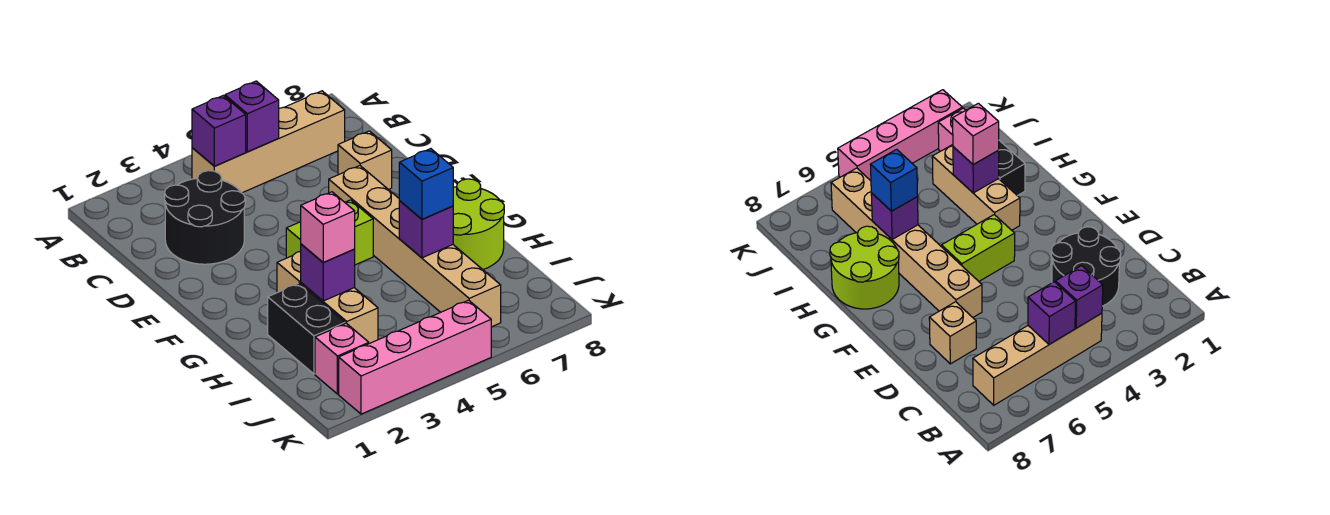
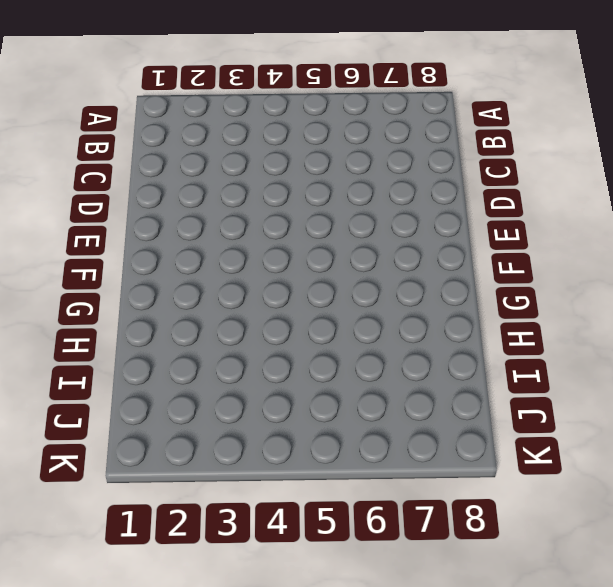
none -> tan brick B4:B7 level 1
none -> black round brick C2:D3 level 1
none -> tan brick D7 level 1

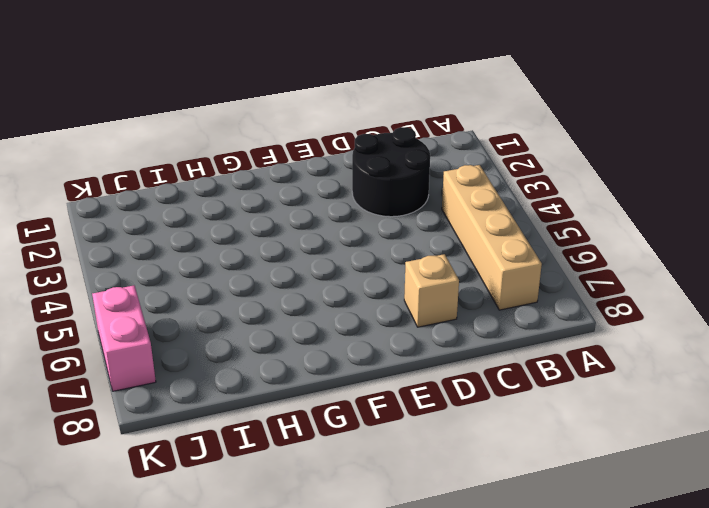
pink brick K6:K7 level 1 -> none
none -> tan brick E6:J6 level 1
none -> lime brick F4:F5 level 1
none -> tan brick G3:I3 level 1

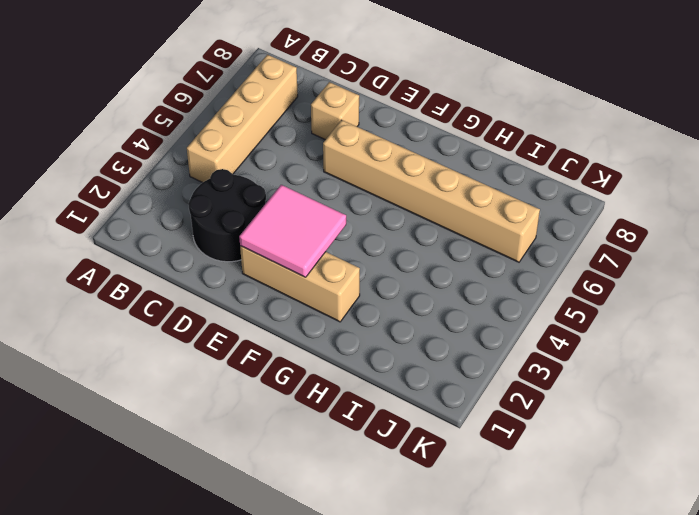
tan brick E2:G2 level 1 -> tan brick G3:I3 level 1
pink tile E2:F3 level 2 -> none
none -> lime brick F4:F5 level 1
none -> lime round brick G7:H8 level 1
none -> black brick H2:I2 level 1

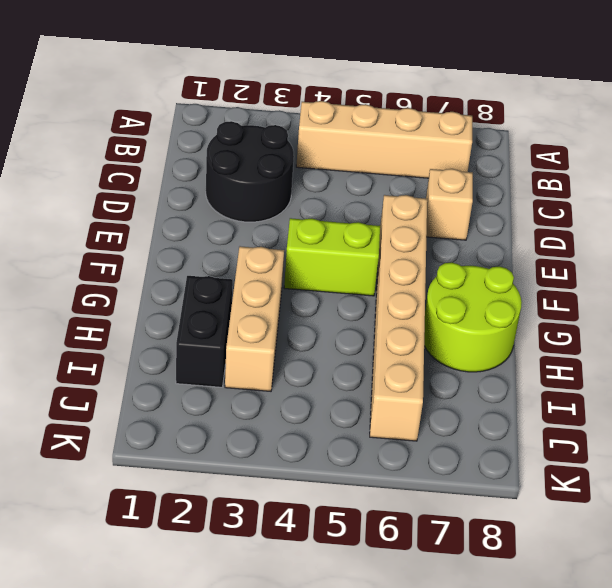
none -> pink brick J2 level 1
none -> pink brick K2:K5 level 1
none -> purple brick B4 level 2

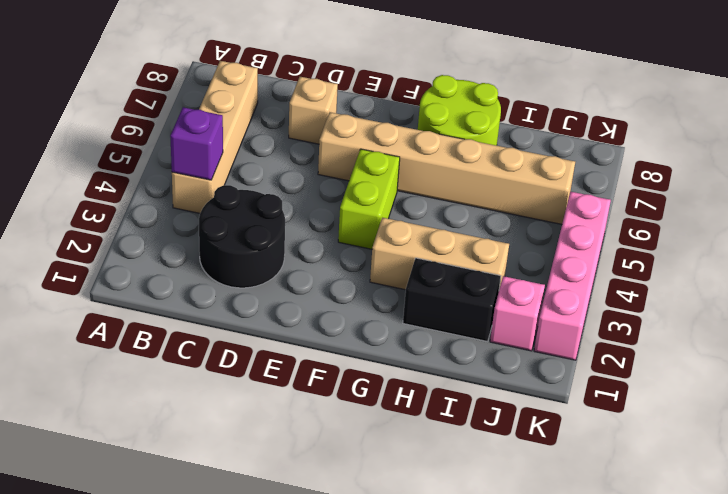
none -> purple brick B5 level 2
none -> purple brick H3 level 2
none -> purple brick H6 level 2

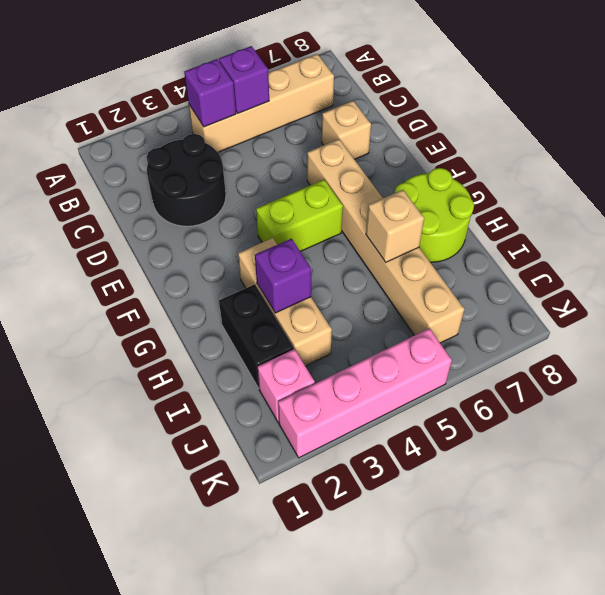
tan brick H6 level 2 -> purple brick H6 level 2
none -> pink brick H3 level 3
none -> blue brick H6 level 3

